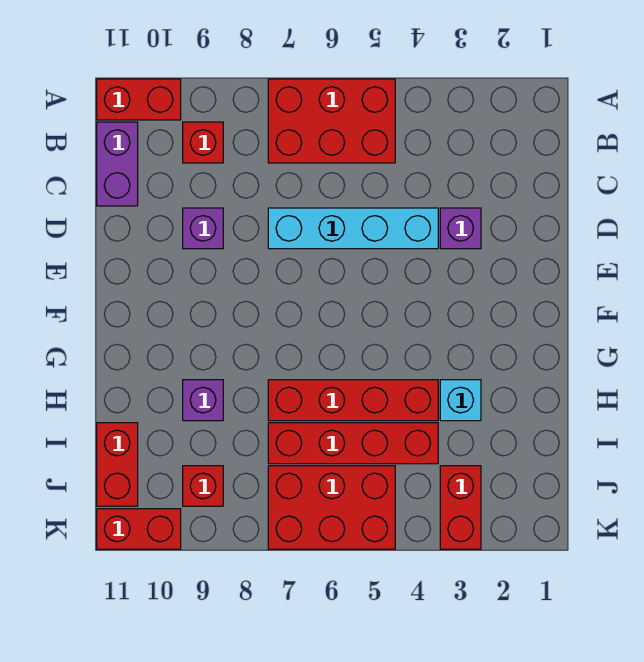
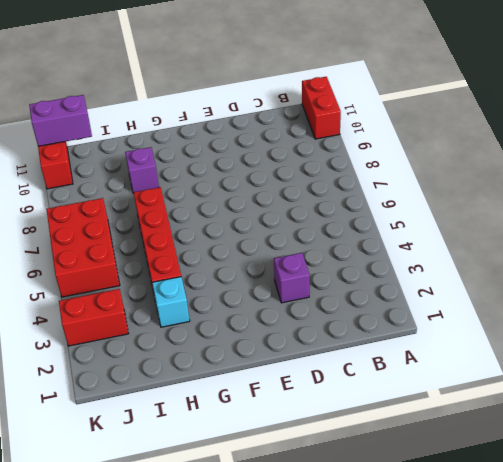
purple brick J11:K11 level 2 -> purple brick B11:C11 level 1
none -> red brick A5:B7 level 1
none -> red brick B9 level 1
none -> cyan brick D4:D7 level 1

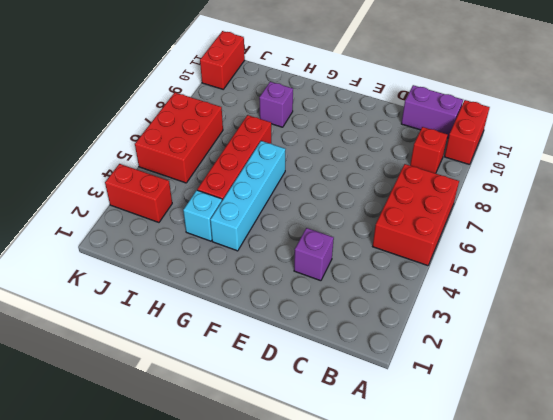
cyan brick G3:G6 level 1 -> cyan brick D4:D7 level 1
none -> purple brick D9 level 1
none -> red brick I4:I7 level 1
none -> red brick I11:J11 level 1

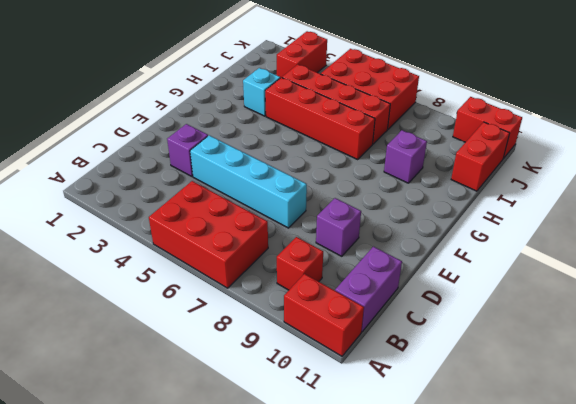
none -> red brick J9 level 1

